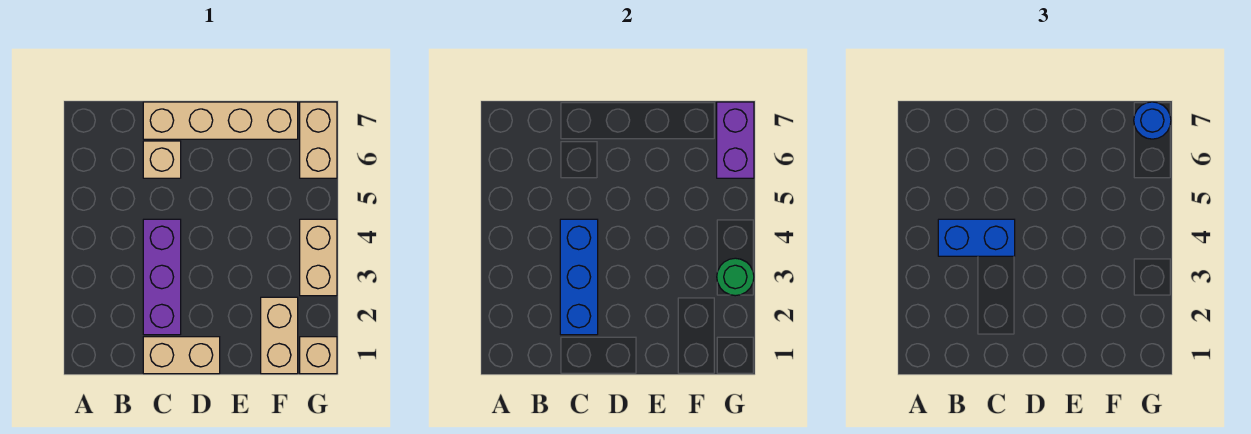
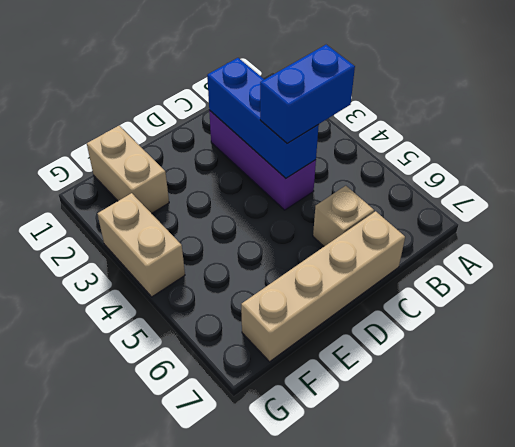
none -> tan brick C1:D1 level 1
none -> tan brick G1 level 1
none -> tan brick G6:G7 level 1

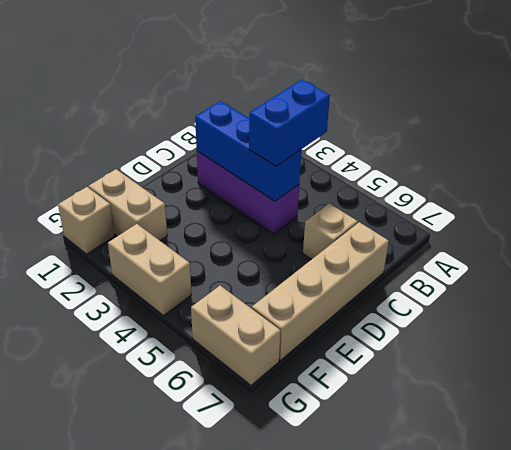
none -> tan brick C1:D1 level 1
none -> green round brick G3 level 2
none -> purple brick G6:G7 level 2

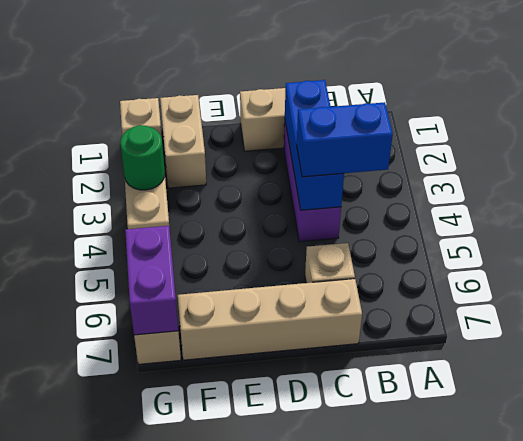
none -> blue round brick G7 level 3

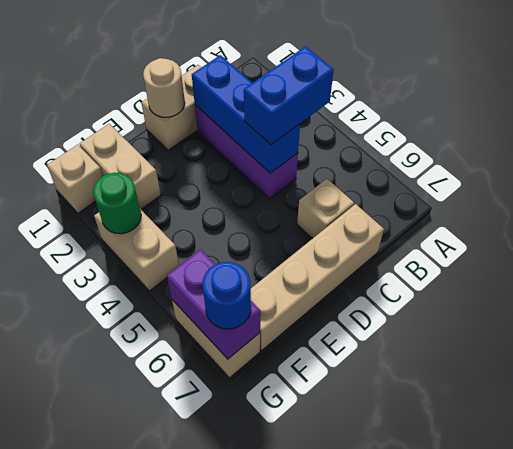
tan round brick D1 level 2 -> none

